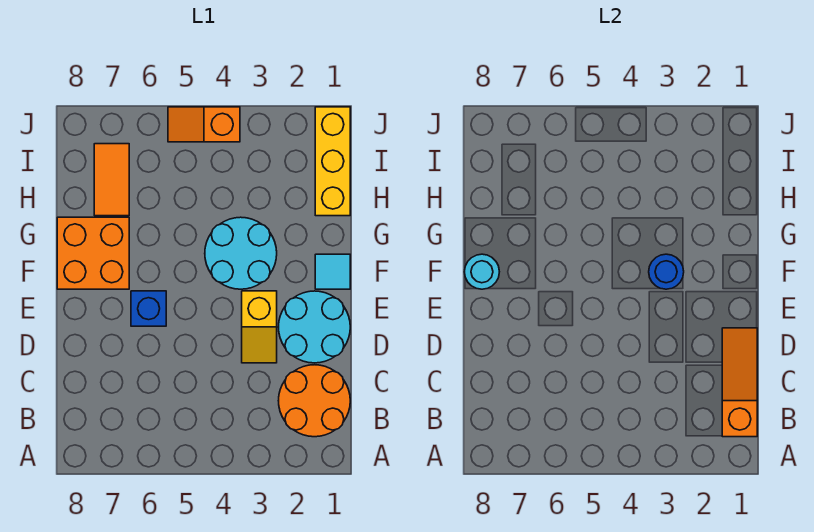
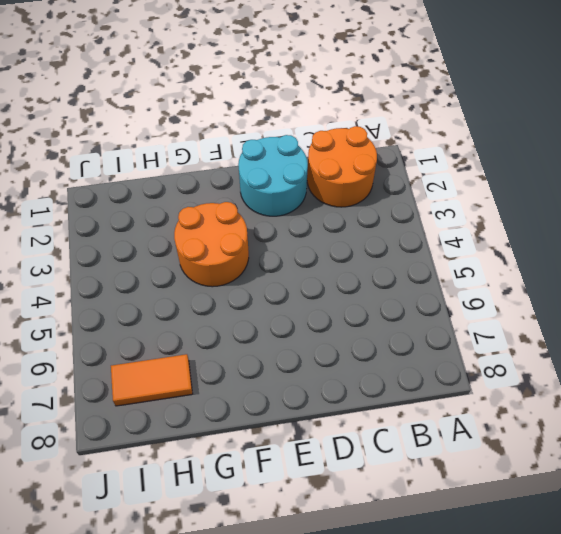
orange round brick F3:G4 level 1 -> cyan round brick F3:G4 level 1
none -> yellow slope D3:E3 level 1 top E
none -> blue brick E6 level 1
none -> cyan tile F1 level 1

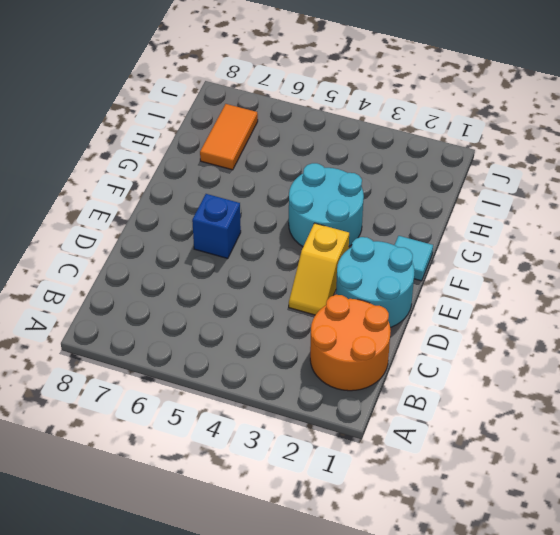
none -> orange brick F7:G8 level 1
none -> yellow brick H1:J1 level 1
none -> orange slope J4:J5 level 1 top 4

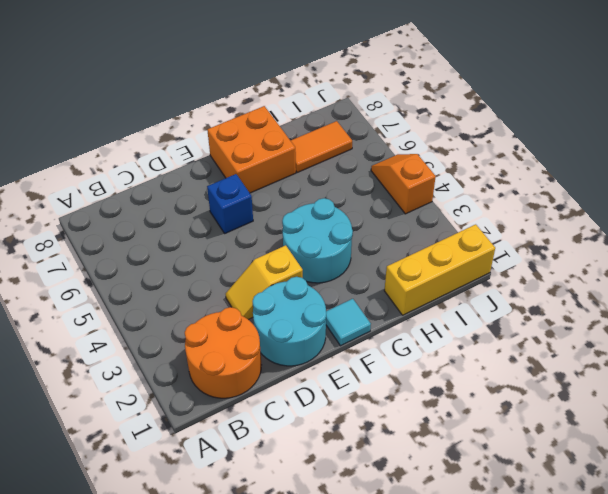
none -> orange slope B1:D1 level 2 top B
none -> blue round brick F3 level 2
none -> cyan round brick F8 level 2

